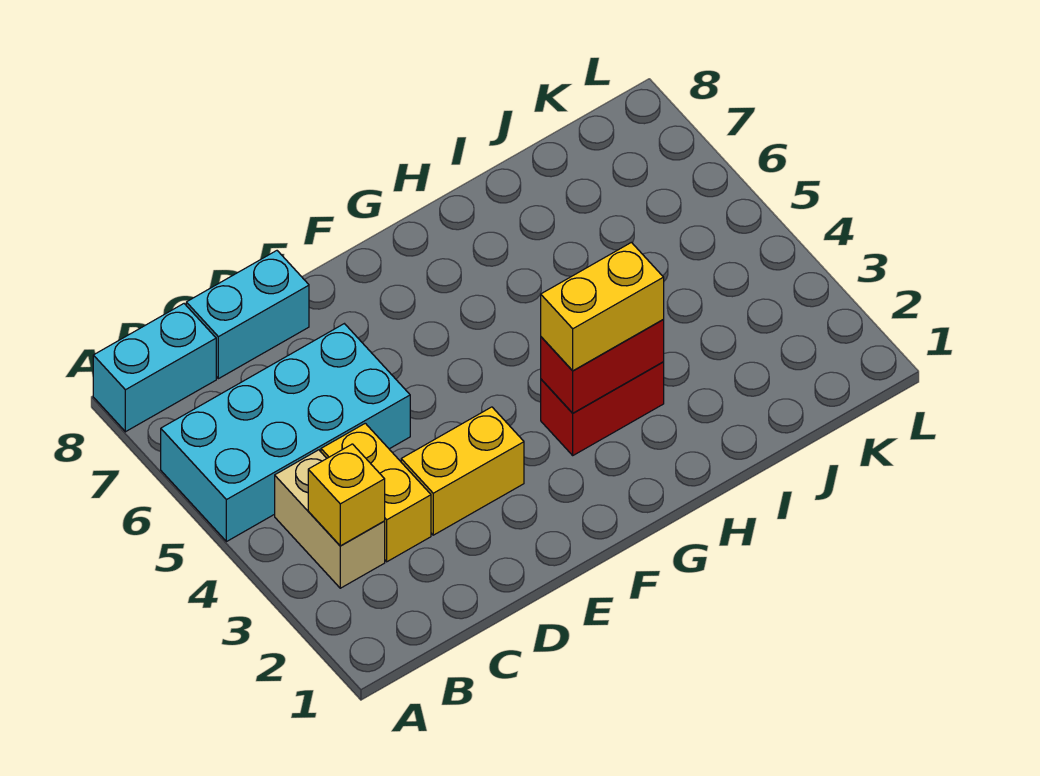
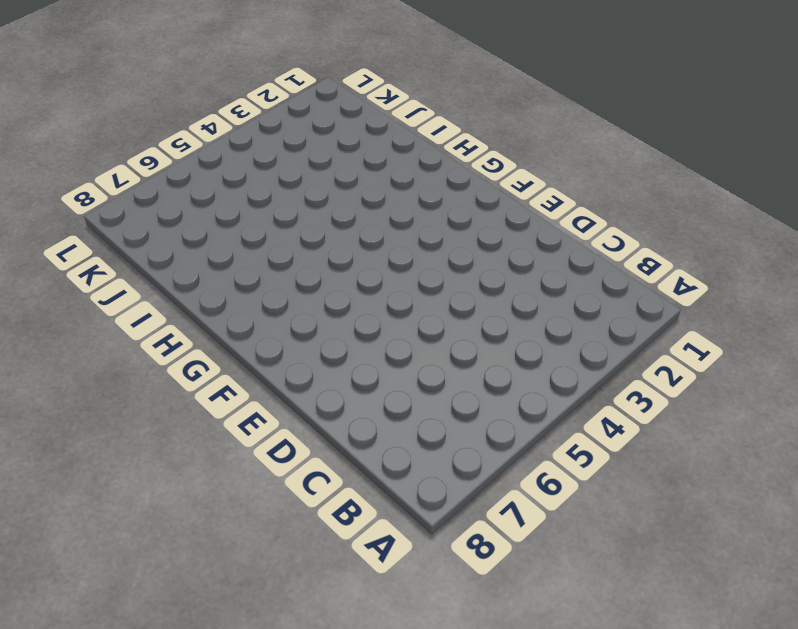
none -> cyan brick A5:D6 level 1
none -> cyan brick A8:B8 level 1

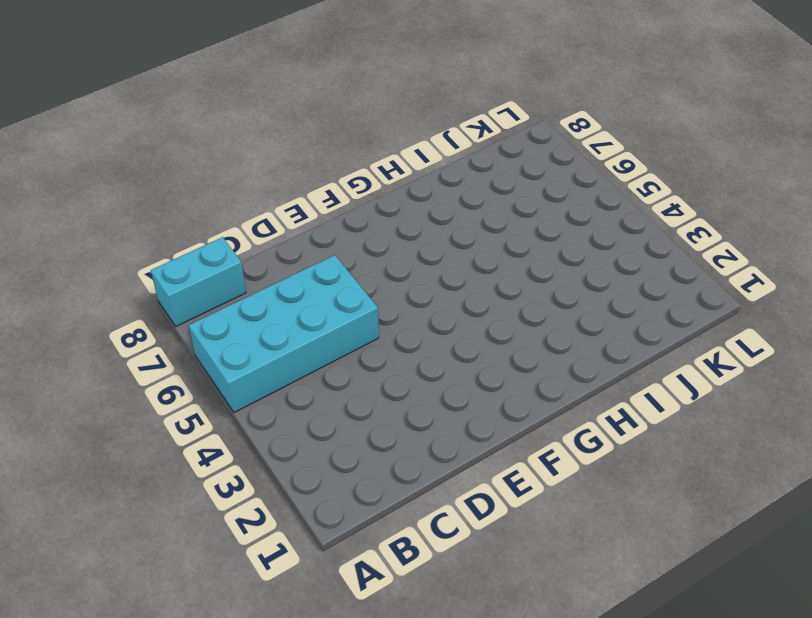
none -> tan brick B3:B4 level 1
none -> yellow brick C3:C4 level 1

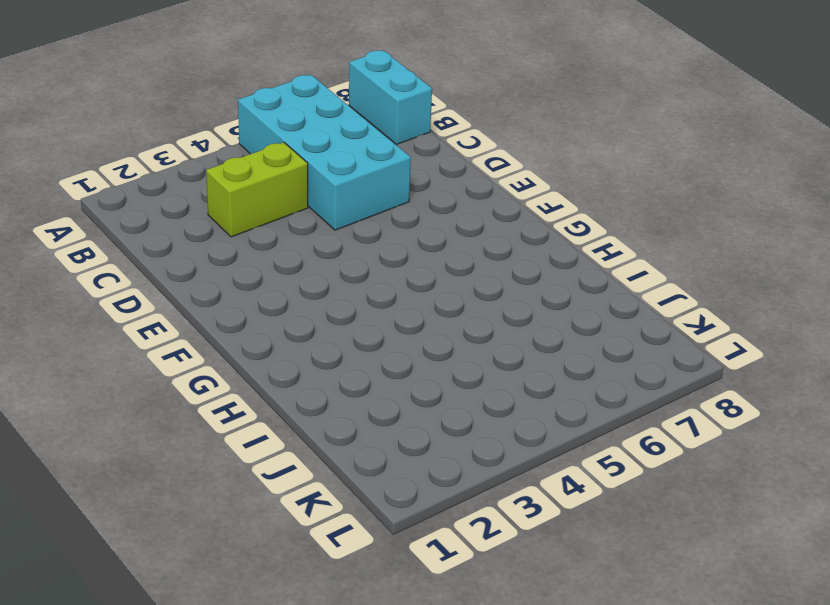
lime brick C3:C4 level 1 -> yellow brick C3:C4 level 1
none -> tan brick B3:B4 level 1
none -> cyan brick C8:D8 level 1

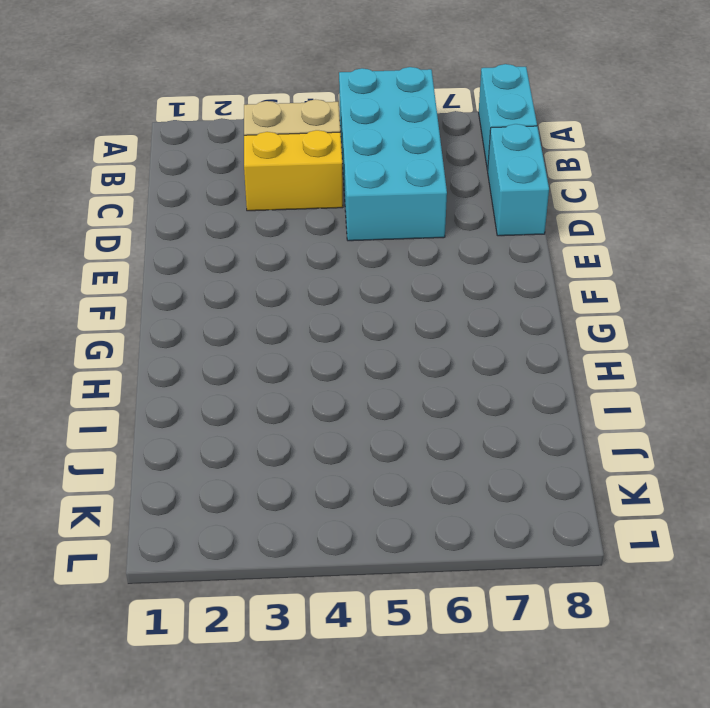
none -> yellow brick D3:E3 level 1
none -> red brick G3:H3 level 1

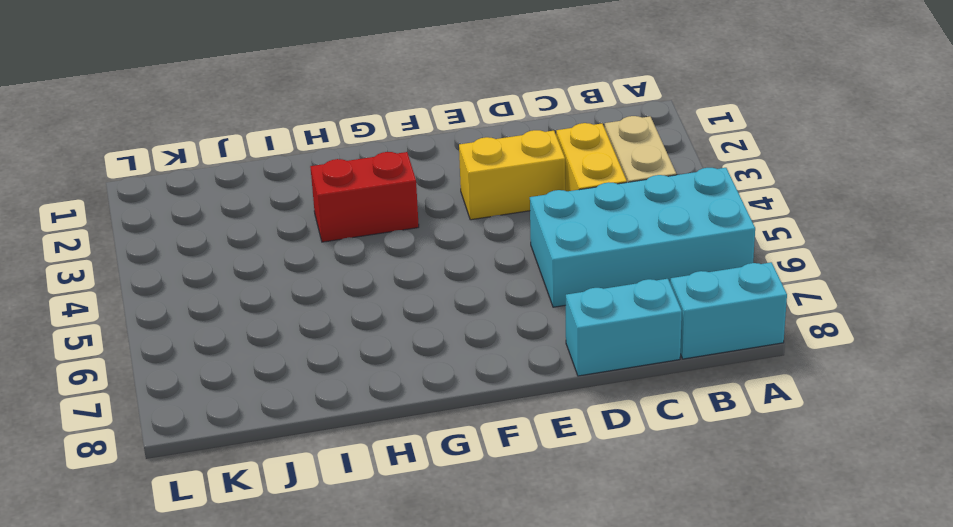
none -> yellow brick B3 level 2
none -> red brick G3:H3 level 2

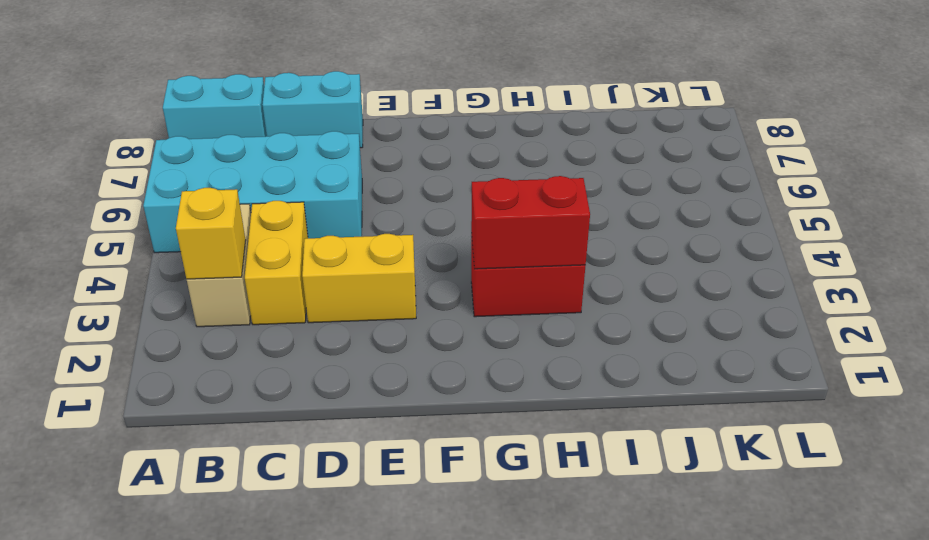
none -> yellow brick G3:H3 level 3

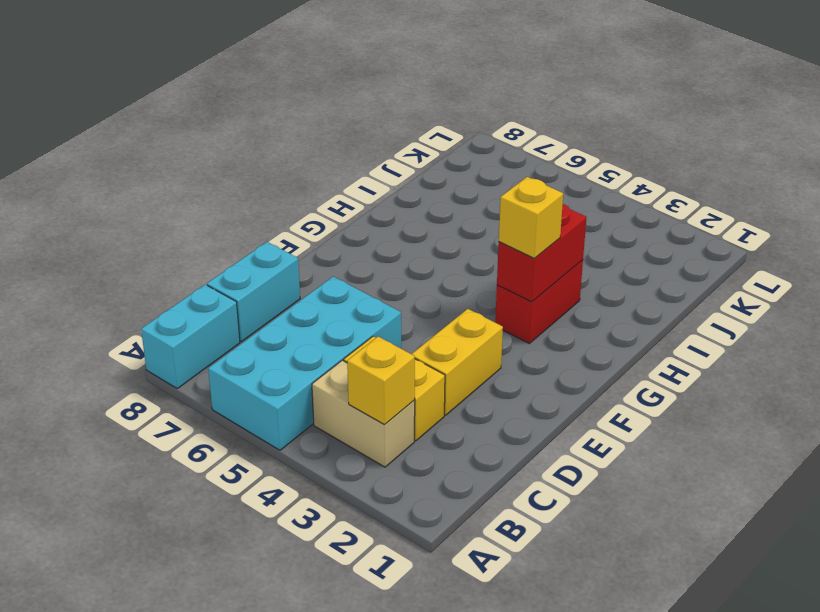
yellow brick G3 level 3 -> yellow brick G3:H3 level 3

